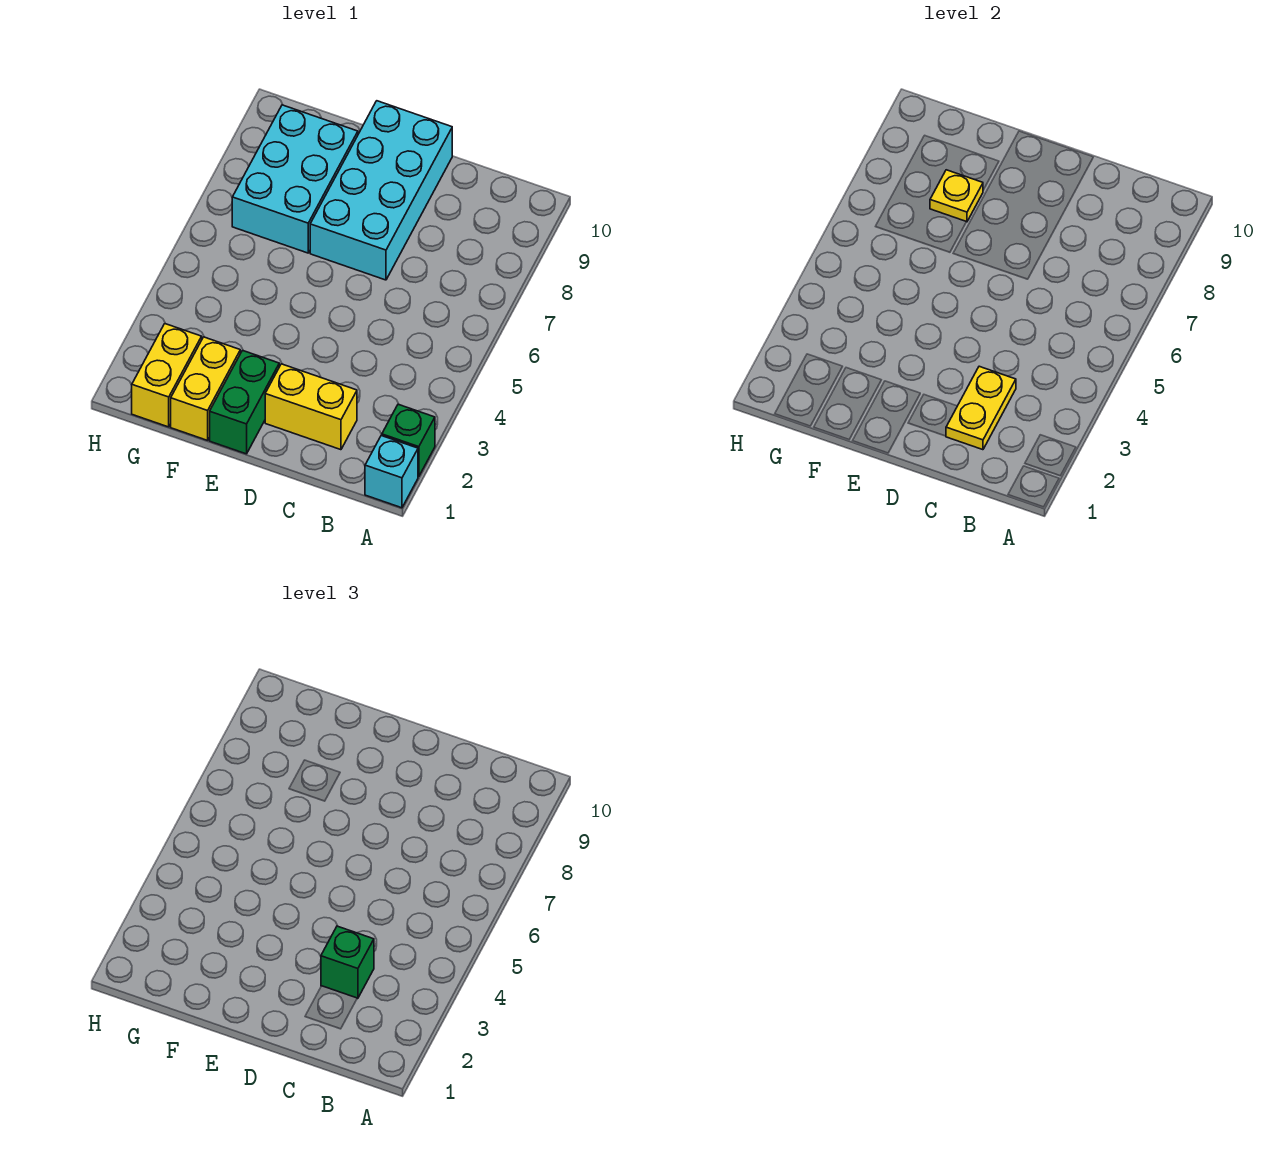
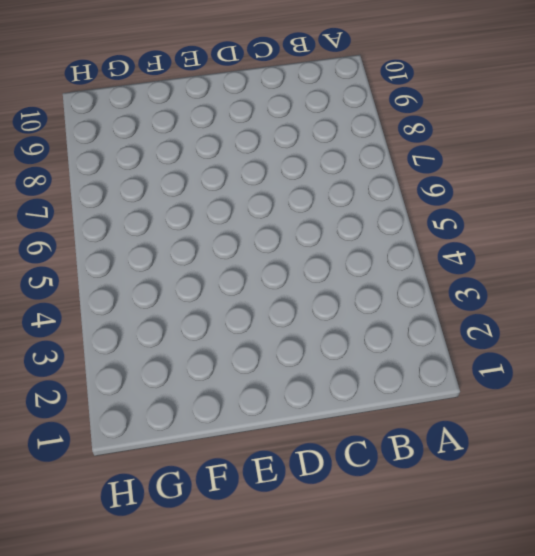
none -> cyan brick A1 level 1
none -> green brick A2 level 1

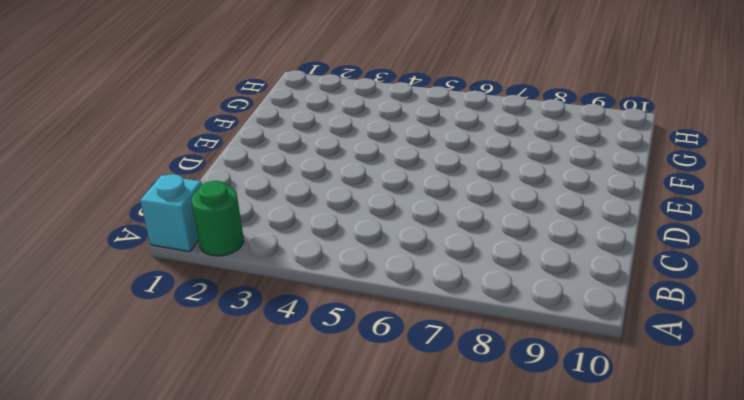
green round brick A2 level 1 -> green brick A2 level 1
none -> yellow brick C2:D2 level 1
none -> cyan brick D7:E10 level 1

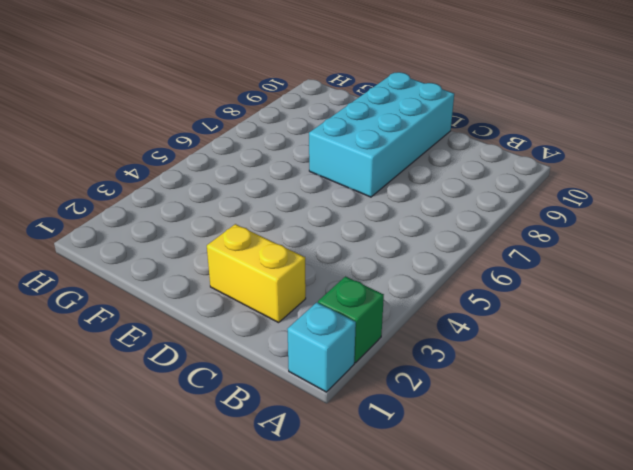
none -> green brick E1:E2 level 1
none -> yellow brick F1:F2 level 1

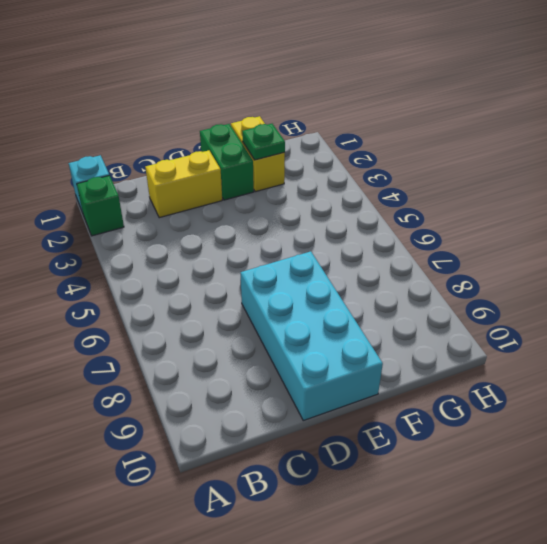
green plate F2 level 2 -> none
none -> cyan brick F7:G9 level 1
none -> yellow brick G1:G2 level 1

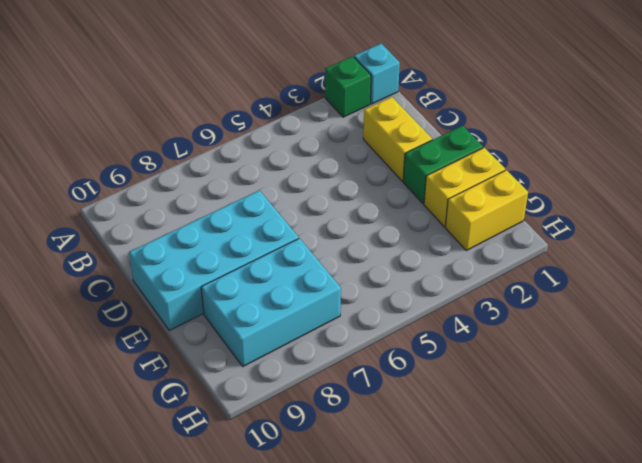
none -> yellow plate C2:C3 level 2
none -> yellow plate F8 level 2

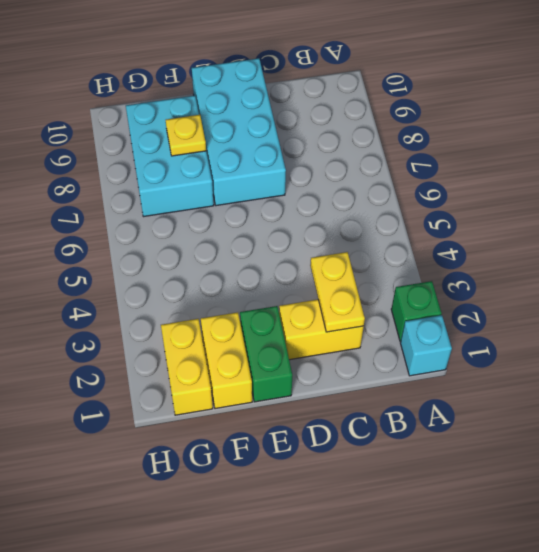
none -> green brick C3 level 3

